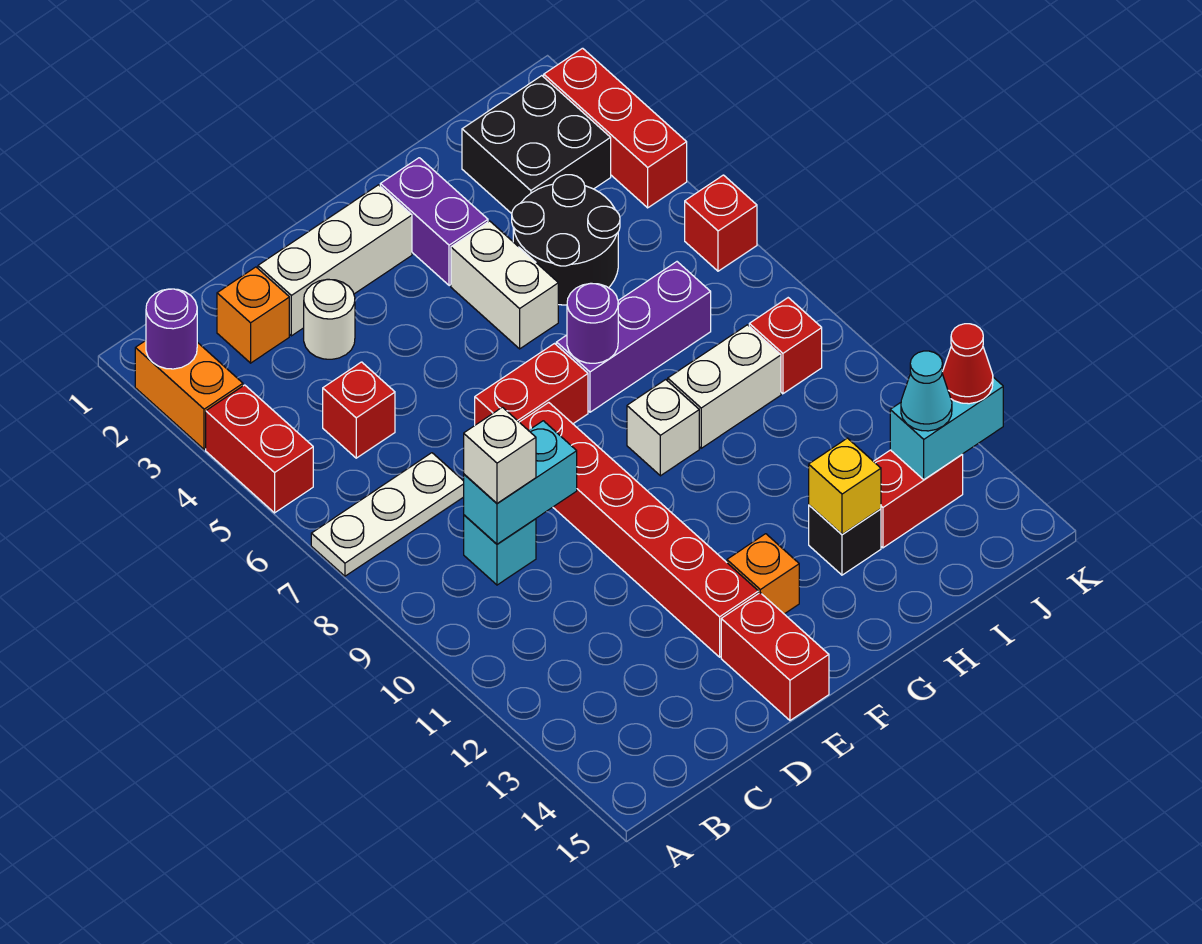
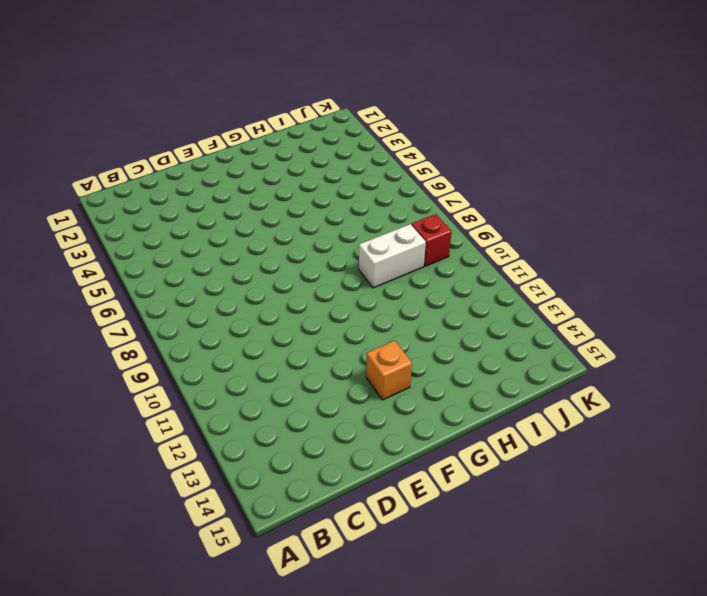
none -> orange brick A2:A3 level 1
none -> red brick A4:A5 level 1
none -> white plate A7:C7 level 1
none -> orange brick C2 level 1

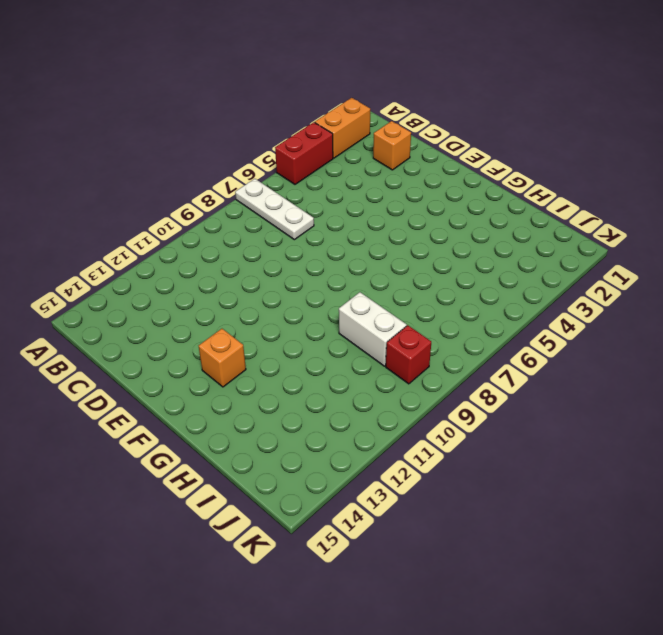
none -> red brick C5 level 1
none -> cyan brick C9 level 1
none -> white brick D2:F2 level 1
none -> white round brick D3 level 1

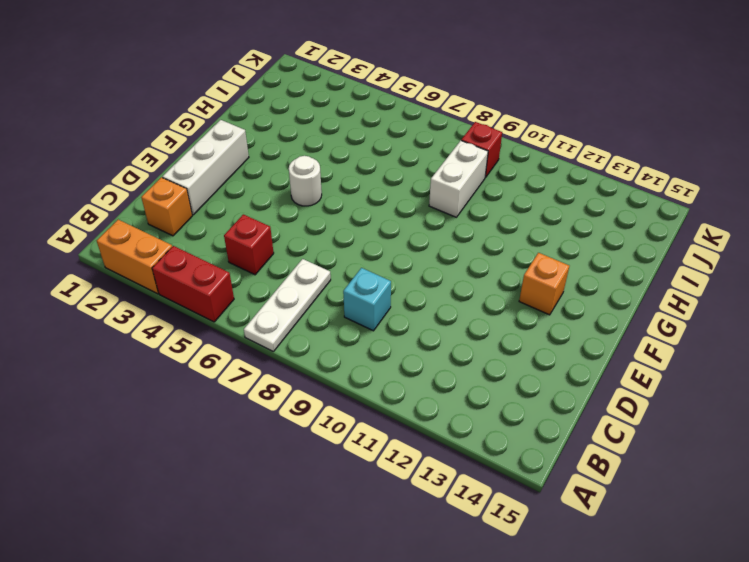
white round brick F5 level 1 -> white round brick D3 level 1
none -> red brick E7:F7 level 1
none -> red brick E8:E13 level 1
none -> red brick E14:E15 level 1
none -> purple brick G2:G3 level 1

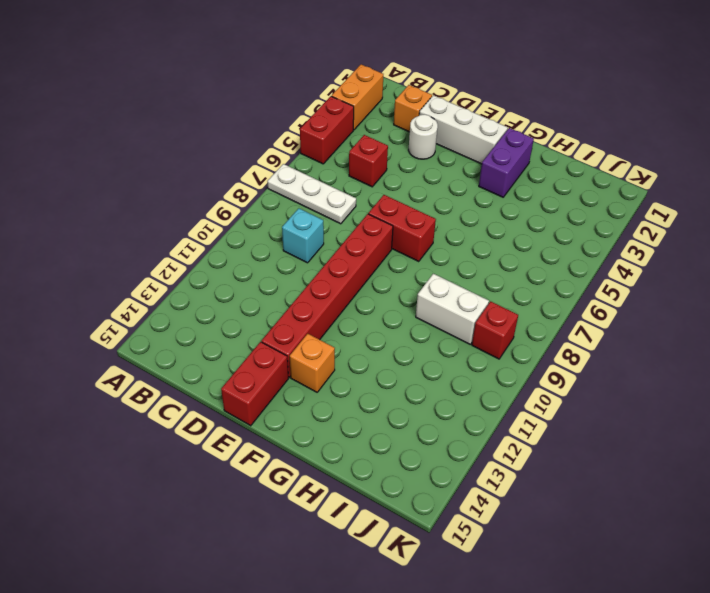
none -> white brick G4:G5 level 1
none -> purple brick G7:I7 level 1
none -> white brick G9 level 1
none -> black round brick H4:I5 level 1

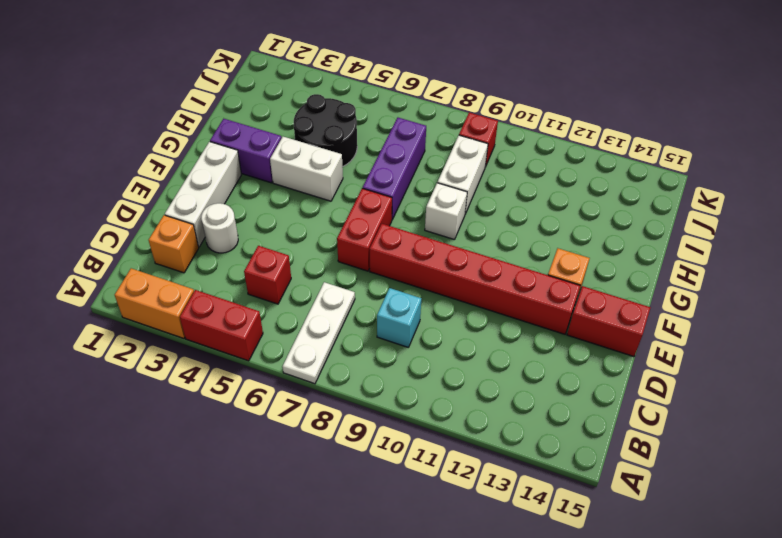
none -> black brick H13 level 1
none -> black brick I2:J3 level 1
none -> red brick I13:J13 level 1
none -> red brick K2:K4 level 1

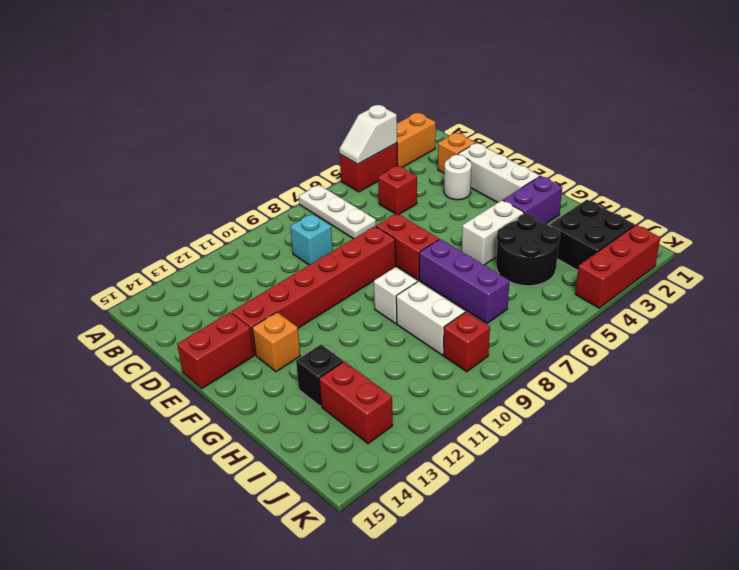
white slope A4:A5 level 2 top 4 -> none
none -> red brick K6 level 1
none -> purple round brick A2 level 2
none -> cyan brick C9:D9 level 2
none -> purple round brick G7 level 2

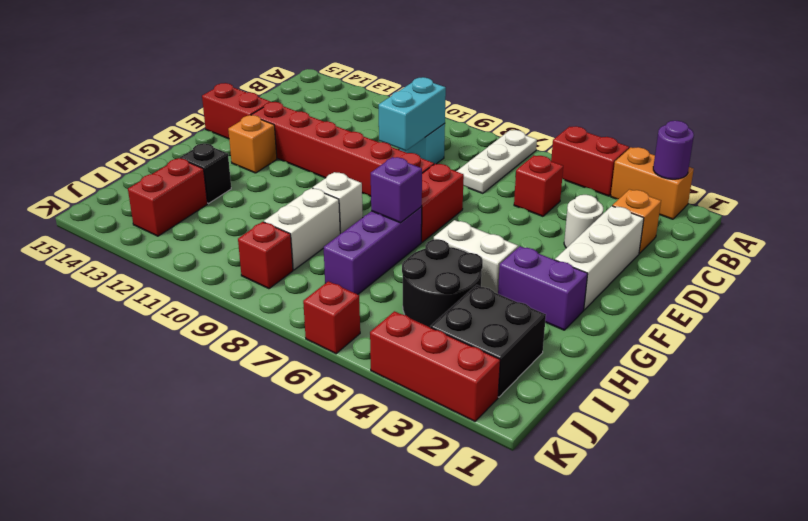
purple brick G7 level 2 -> purple round brick G7 level 2
none -> yellow brick H13 level 2
none -> cyan brick J13:K13 level 2
none -> white brick C9 level 3
none -> cyan cone J13 level 3

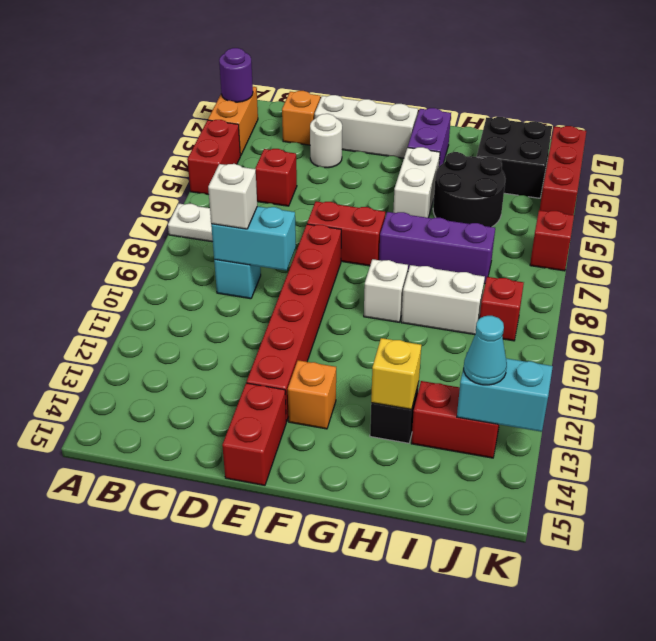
none -> purple round brick G7 level 2
none -> red cone K13 level 3

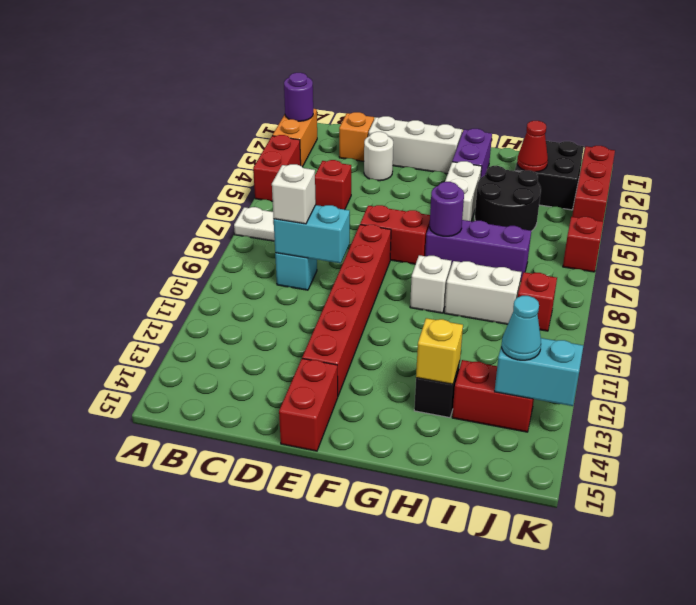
red cone I3 level 2 -> red cone K13 level 3
none -> orange brick F13 level 1

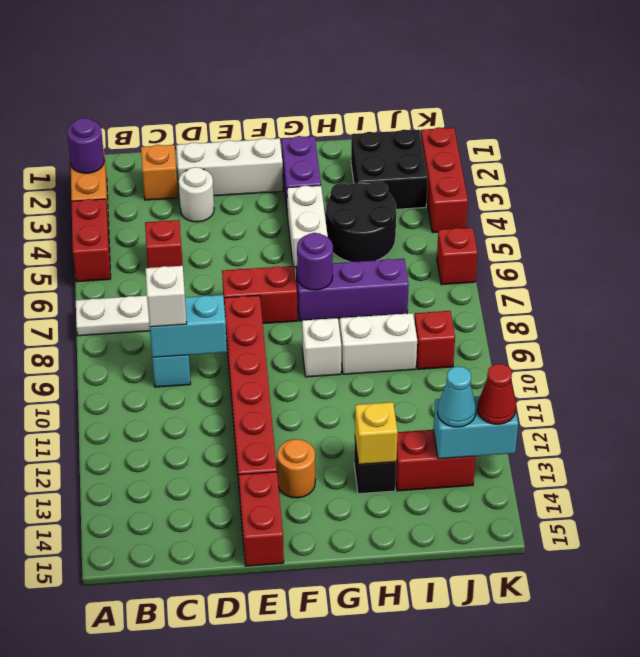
orange round brick F13 level 1 -> orange brick F13 level 1

